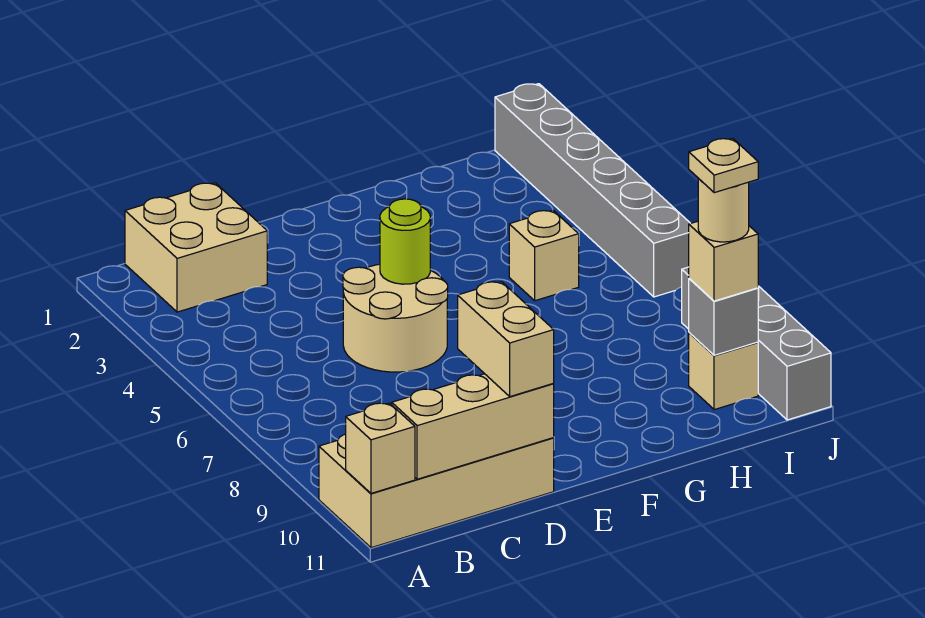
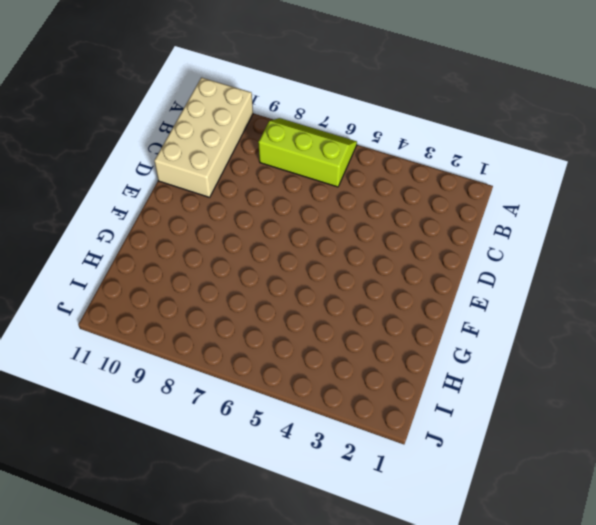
lime slope A6:B8 level 1 top B -> none
none -> tan brick B1:C2 level 1
none -> tan round brick D5:E6 level 1
none -> tan brick H5 level 1

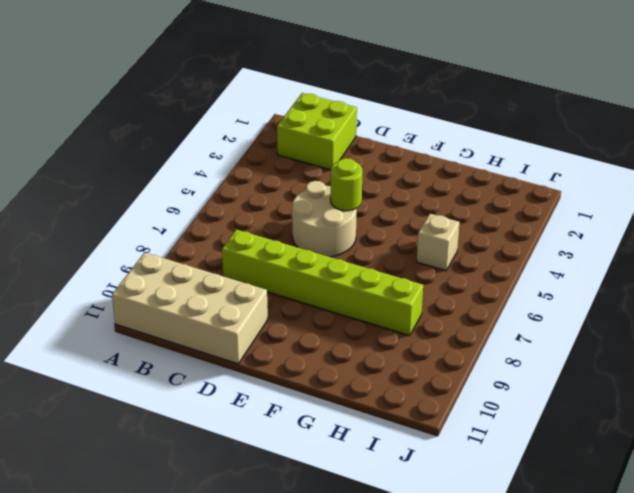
lime brick B1:C2 level 1 -> tan brick B1:C2 level 1
lime brick C8:H8 level 1 -> none
none -> tan brick I10 level 1
none -> grey brick J1:J6 level 1
none -> grey brick J8:J11 level 1

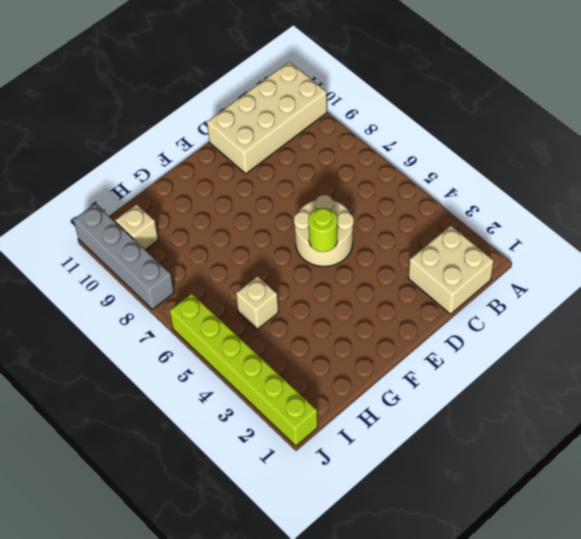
lime brick J1:J6 level 1 -> grey brick J1:J6 level 1
none -> tan brick A11 level 2
none -> tan brick B11:D11 level 2
none -> grey brick I10 level 2

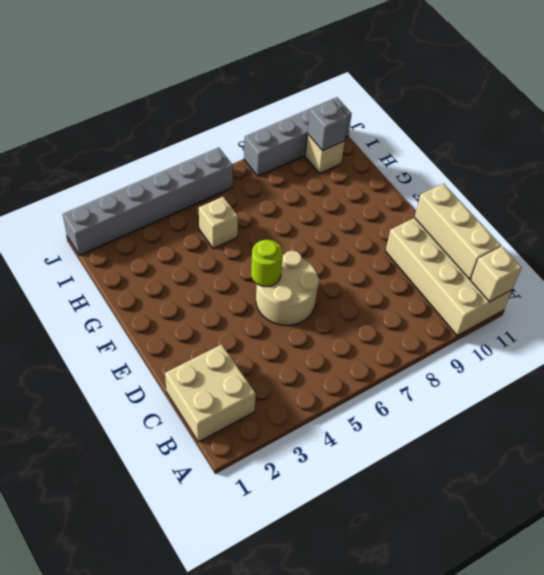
none -> tan brick D10:D11 level 3
none -> tan brick I10 level 3
none -> tan round brick I10 level 4

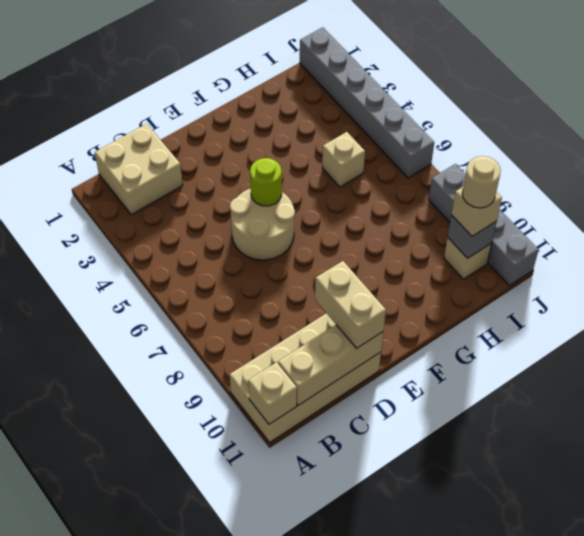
none -> tan plate I10 level 5

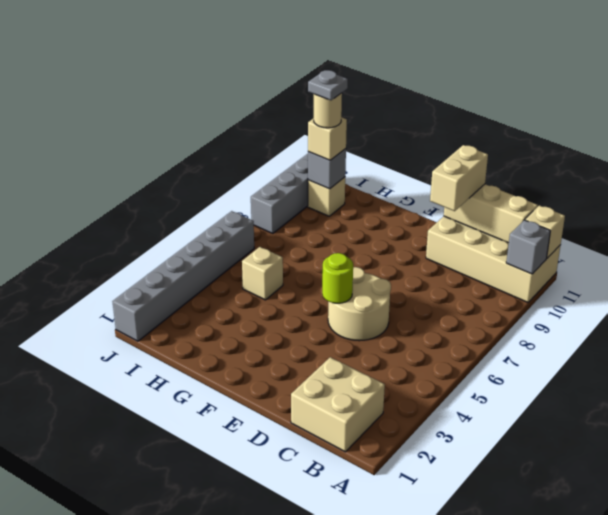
grey brick A10 level 2 -> none
grey plate I10 level 5 -> tan plate I10 level 5

